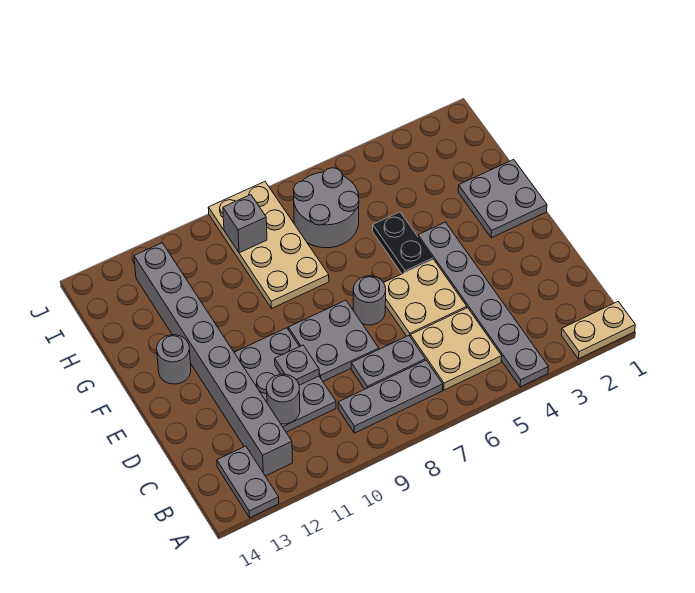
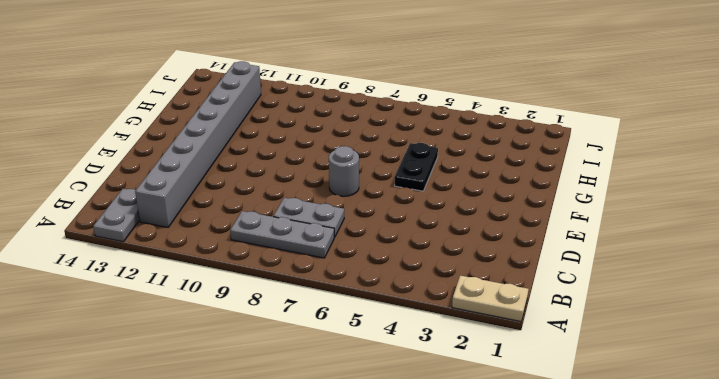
none -> grey plate A4:F4 level 1
none -> tan plate B5:C6 level 1
none -> grey plate C10:E11 level 1

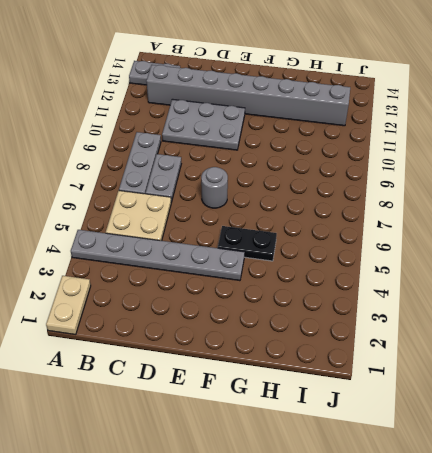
none -> tan plate D5:E6 level 1
none -> grey plate D8:E9 level 1
none -> grey plate F1:G2 level 1

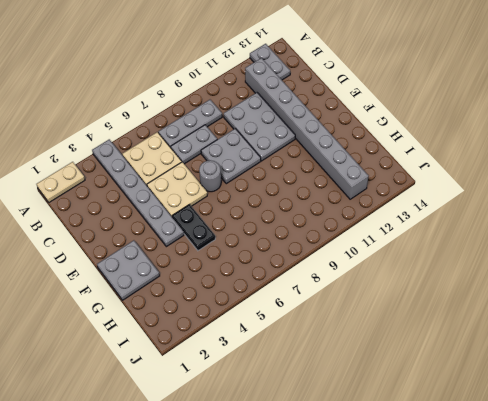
none -> grey round brick F13 level 1
none -> tan plate G8:J9 level 1
none -> grey round brick H6:I7 level 1

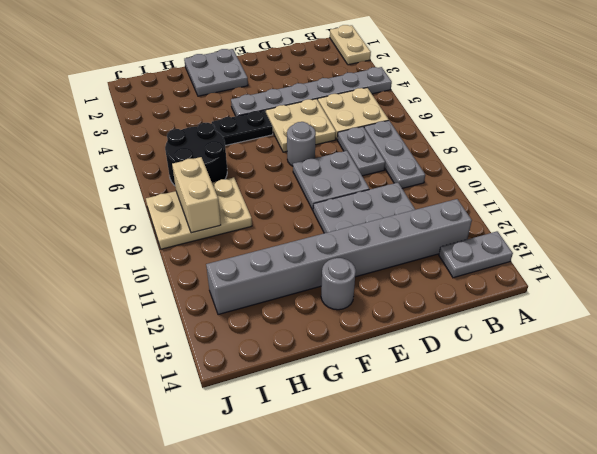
black round brick H6:I7 level 1 -> grey round brick H6:I7 level 1
tan plate H8:J9 level 1 -> tan plate G8:J9 level 1
tan brick I8:I9 level 2 -> grey brick I9 level 2
none -> grey round brick C11 level 2
none -> grey plate D10 level 2

